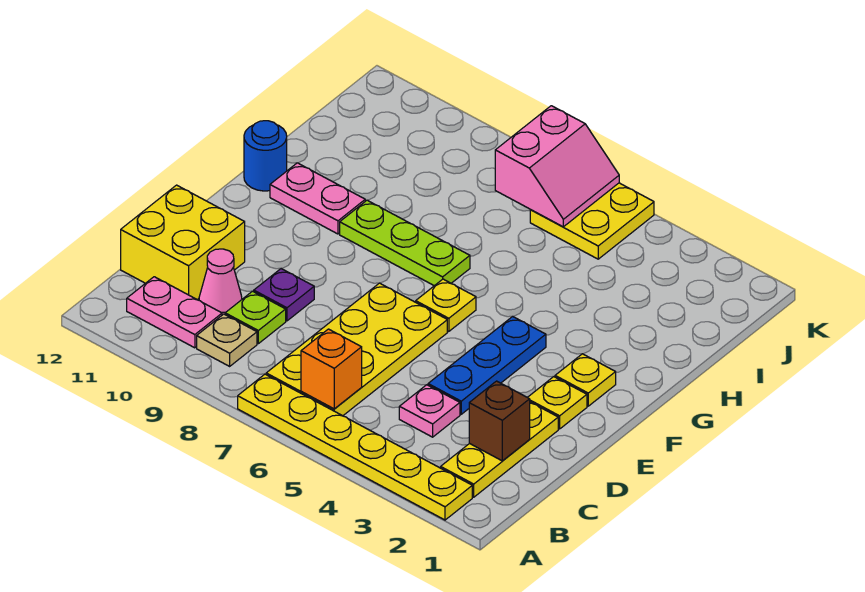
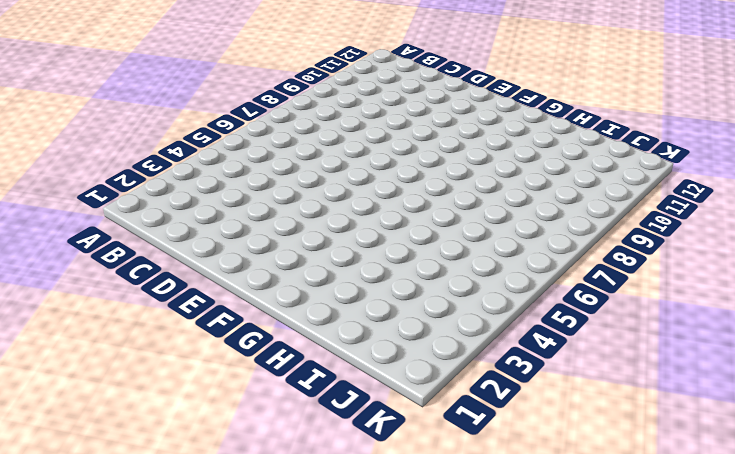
none -> yellow plate A2:A7 level 1
none -> yellow plate B2:D2 level 1
none -> yellow plate B6:E7 level 1

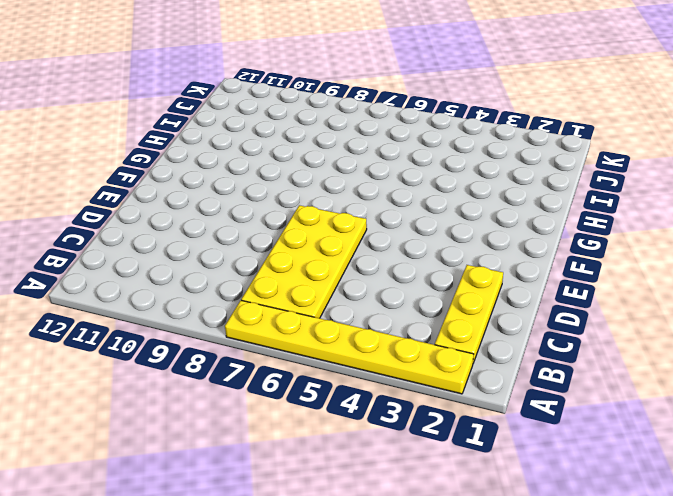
none -> tan plate B9 level 1
none -> pink plate B10:B11 level 1
none -> pink plate C4 level 1

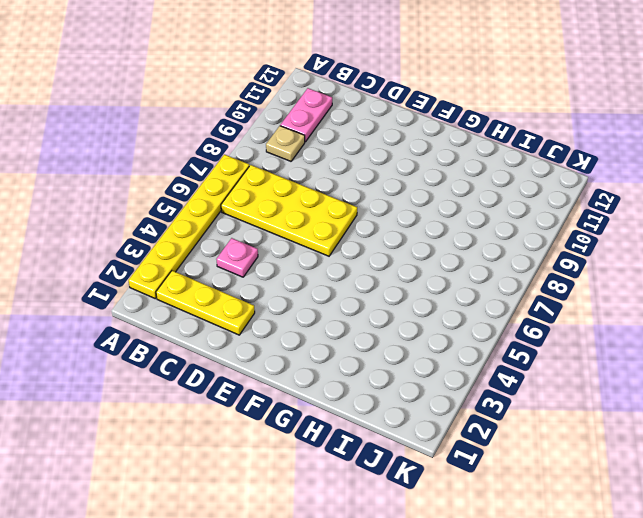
none -> lime plate C9 level 1
none -> pink cone C10 level 1
none -> yellow brick C11:D12 level 1

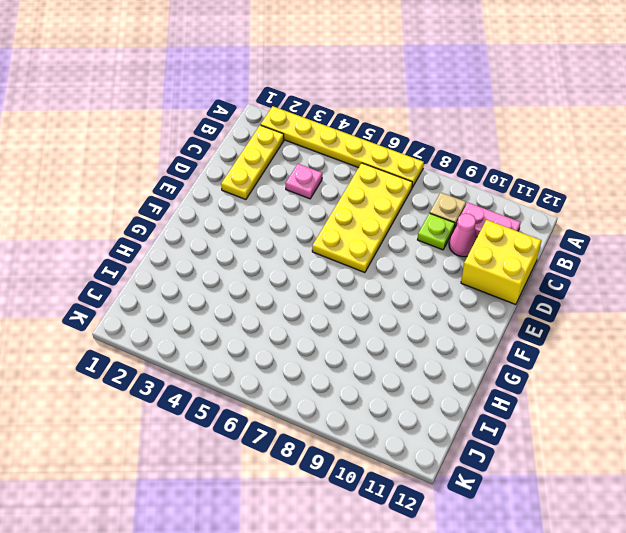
none -> blue plate D4:F4 level 1
none -> purple plate D9 level 1
none -> yellow plate E2 level 1

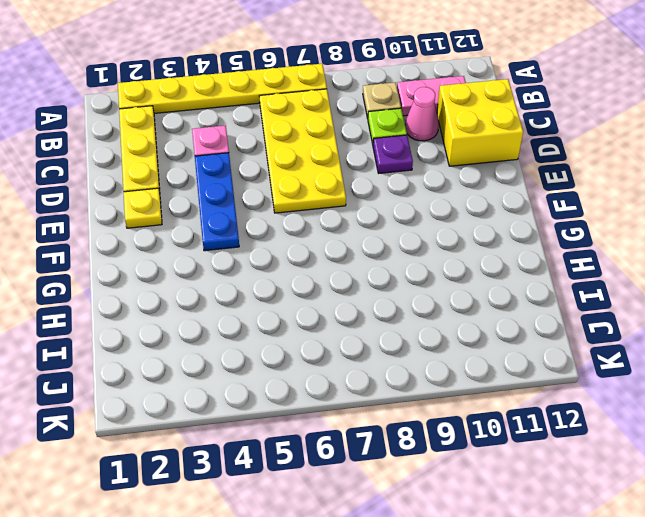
none -> yellow plate F2 level 1
none -> yellow plate F6 level 1
none -> lime plate G7:G9 level 1

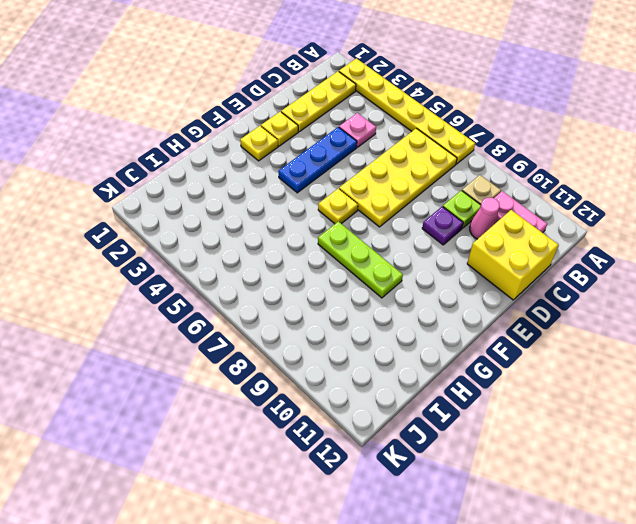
none -> pink plate G10:G11 level 1
none -> blue round brick G12 level 1
none -> yellow plate J5:K6 level 1

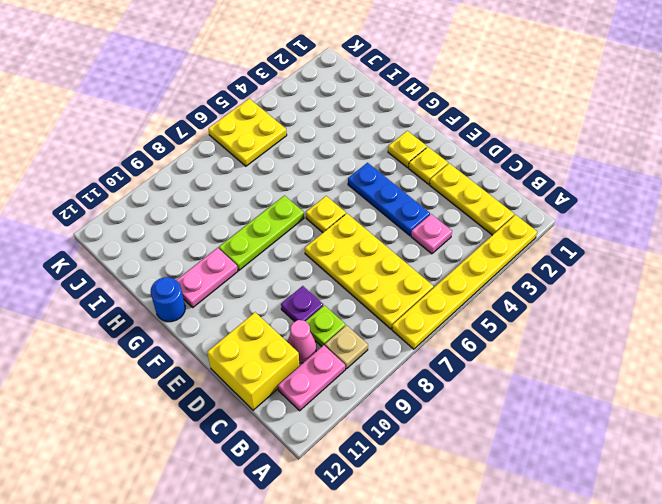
none -> orange brick B6 level 2
none -> brown brick C2 level 2
none -> pink slope J6:K7 level 2 top 7

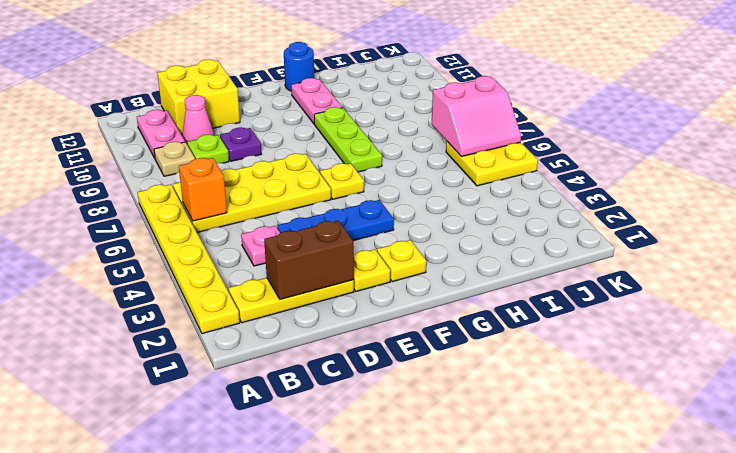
brown brick C2:D2 level 2 -> brown brick C2 level 2

